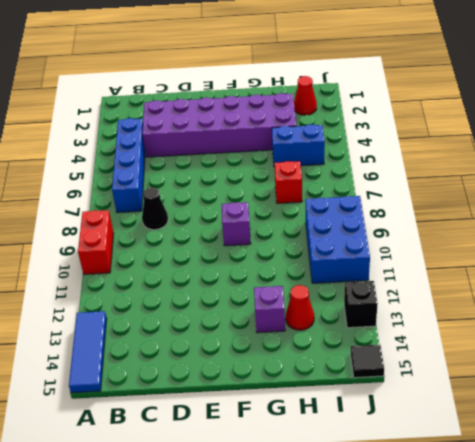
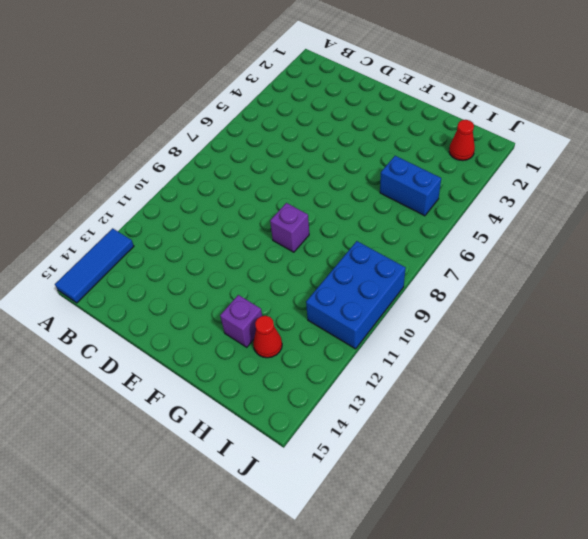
none -> red brick A9:A10 level 1
none -> blue brick B4:B7 level 1
none -> purple brick C3:H4 level 1

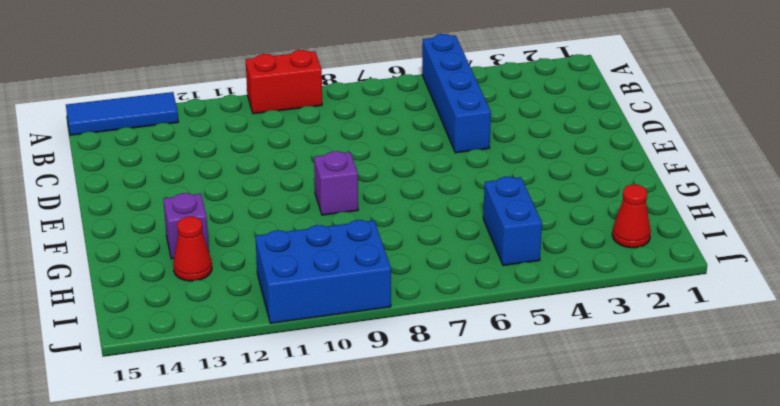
blue brick A5:D5 level 1 -> blue brick B4:B7 level 1
none -> purple brick C3:H4 level 1
none -> black cone C8 level 1
none -> red brick H7 level 1

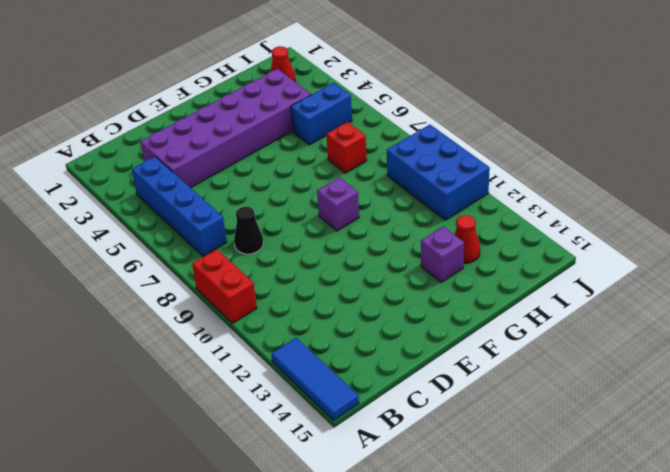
none -> black brick J13 level 1
none -> black tile J15 level 1

